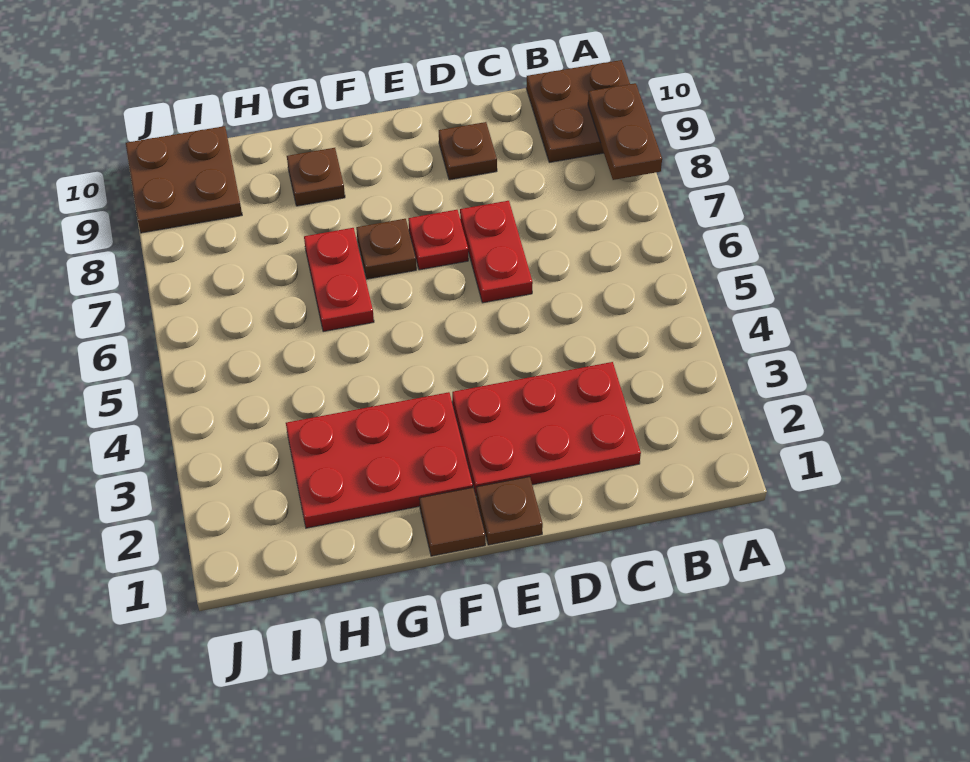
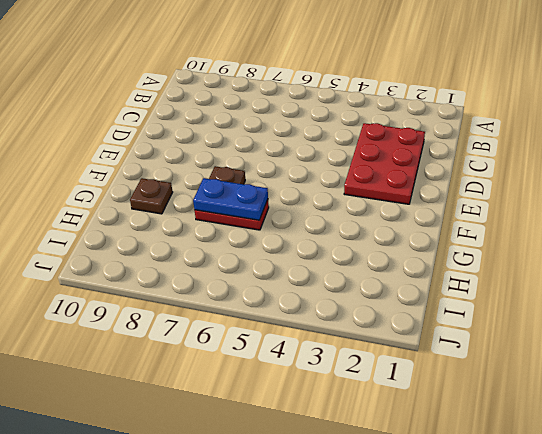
blue plate G6:G7 level 2 -> none
none -> brown plate A9:B10 level 1
none -> red plate D6:D7 level 1
none -> brown plate D9 level 1

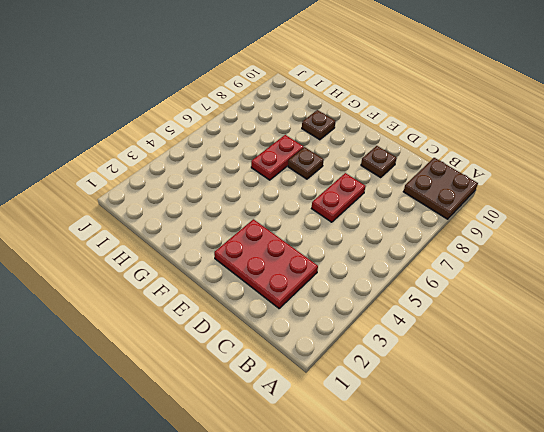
none -> brown plate E1 level 1
none -> red plate E7 level 1
none -> brown tile F1 level 1

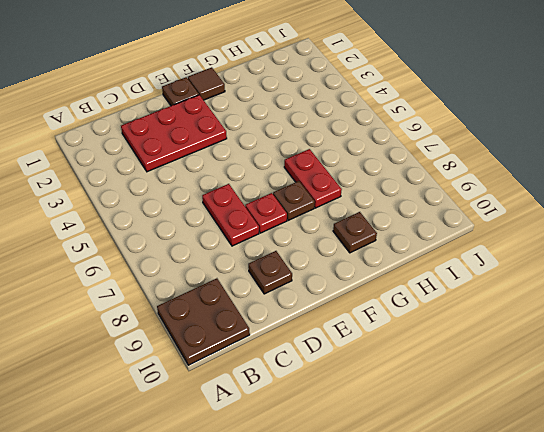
none -> red plate F2:H3 level 1
none -> brown plate I9:J10 level 1
none -> brown plate A8:A9 level 2

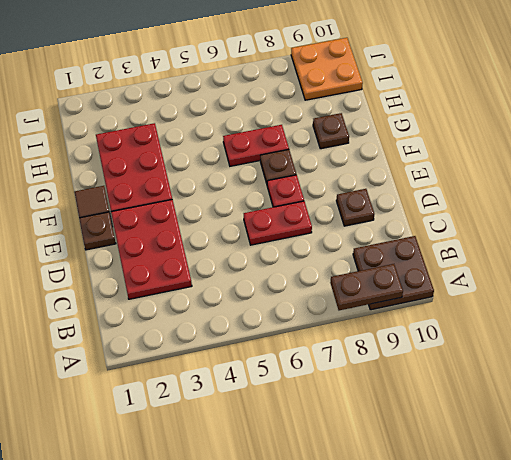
orange plate I9:J10 level 1 -> brown plate I9:J10 level 1

